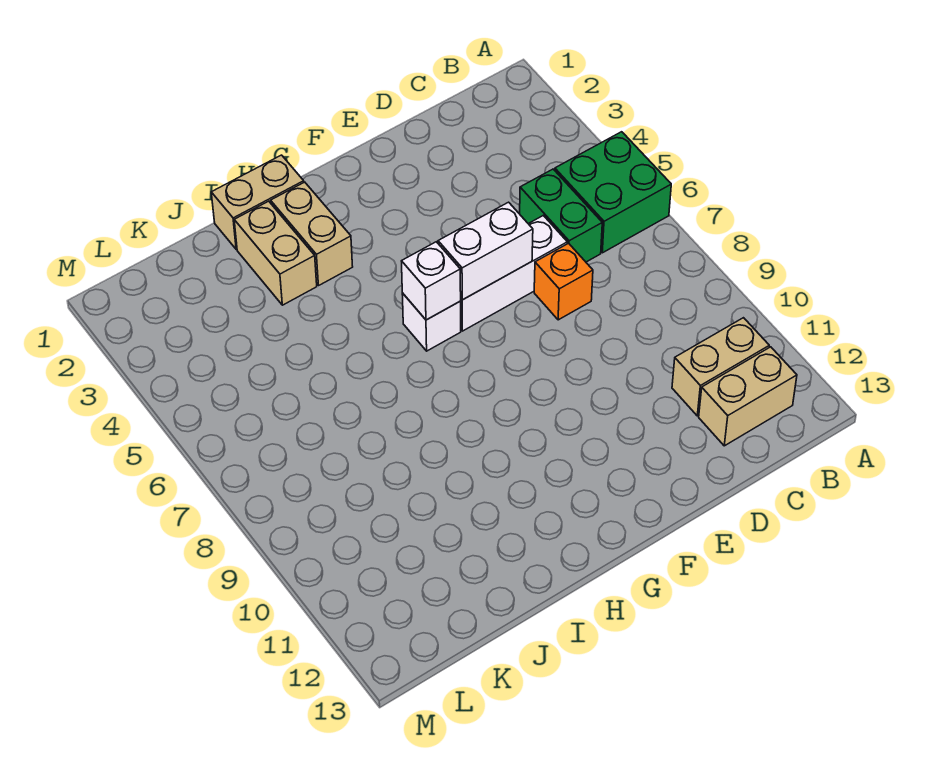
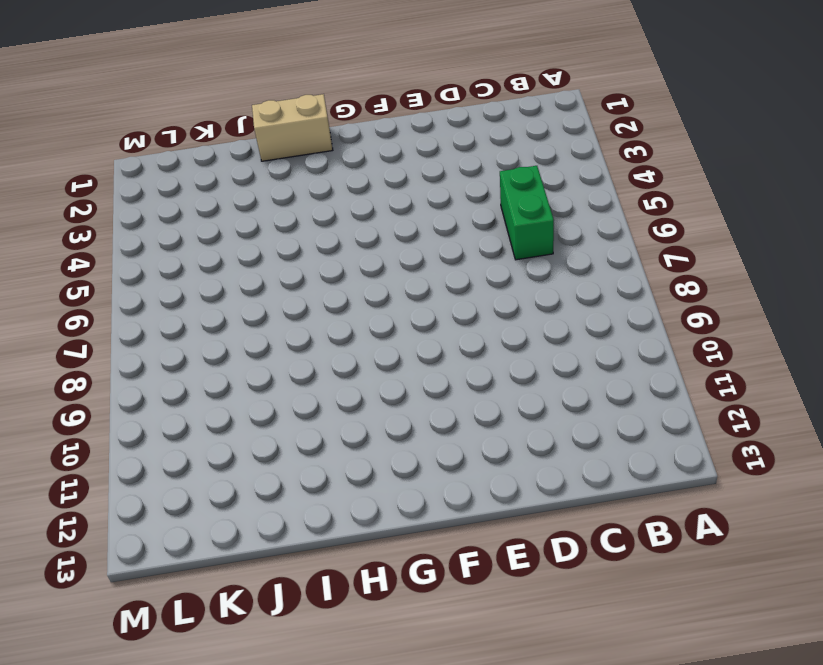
none -> green brick A5:B6 level 1
none -> tan brick B11:C11 level 1
none -> tan brick B12:C12 level 1

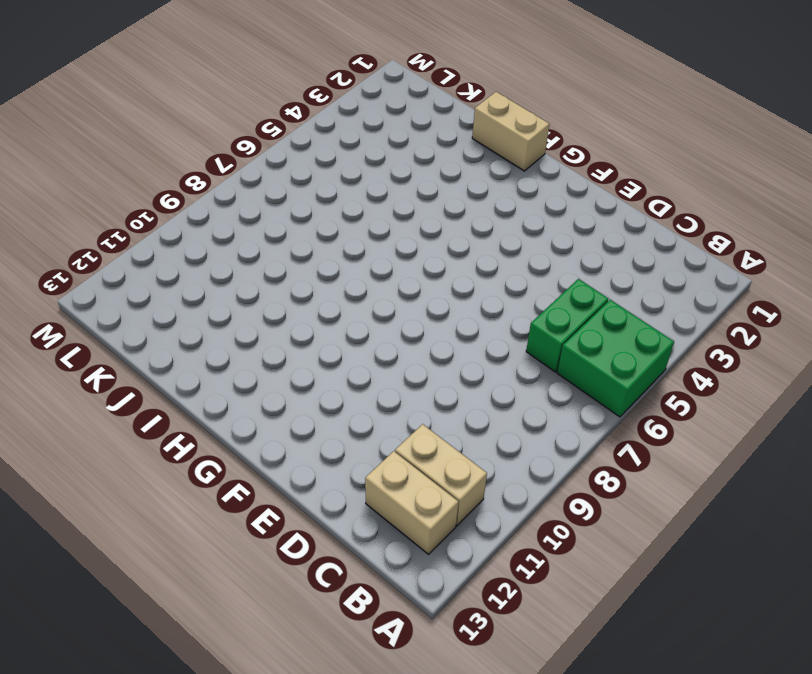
none -> white brick D6:F6 level 1
none -> orange brick D7 level 1
none -> white brick G6 level 1

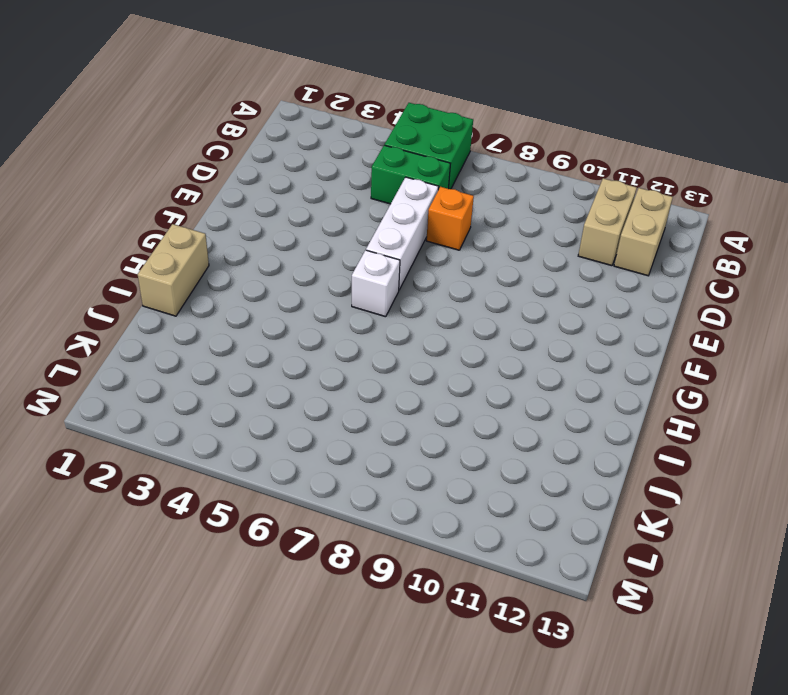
none -> tan brick H2:H3 level 1
none -> tan brick I2:I3 level 1
none -> white brick E6:F6 level 2

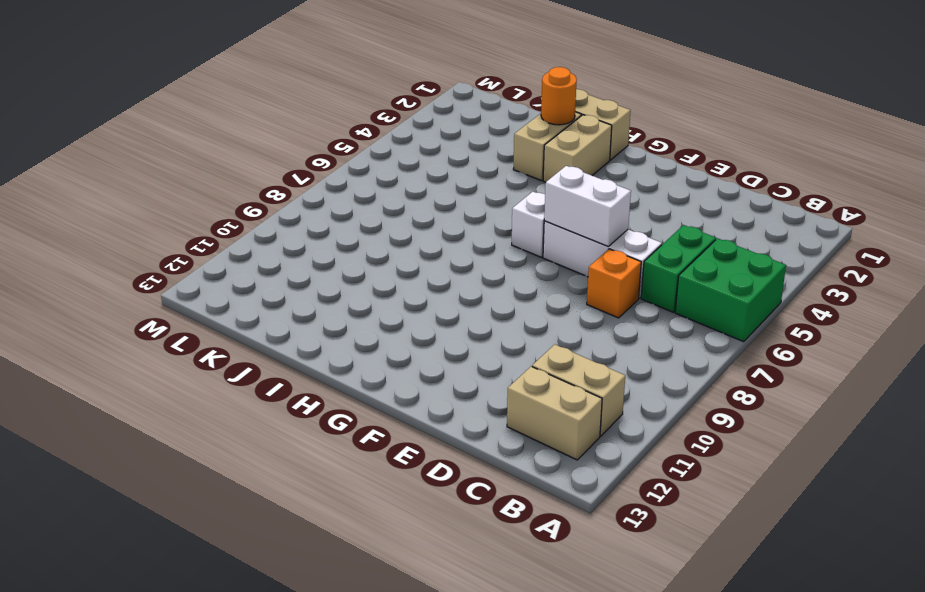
orange round brick I2 level 2 -> none
none -> white brick G6 level 2

